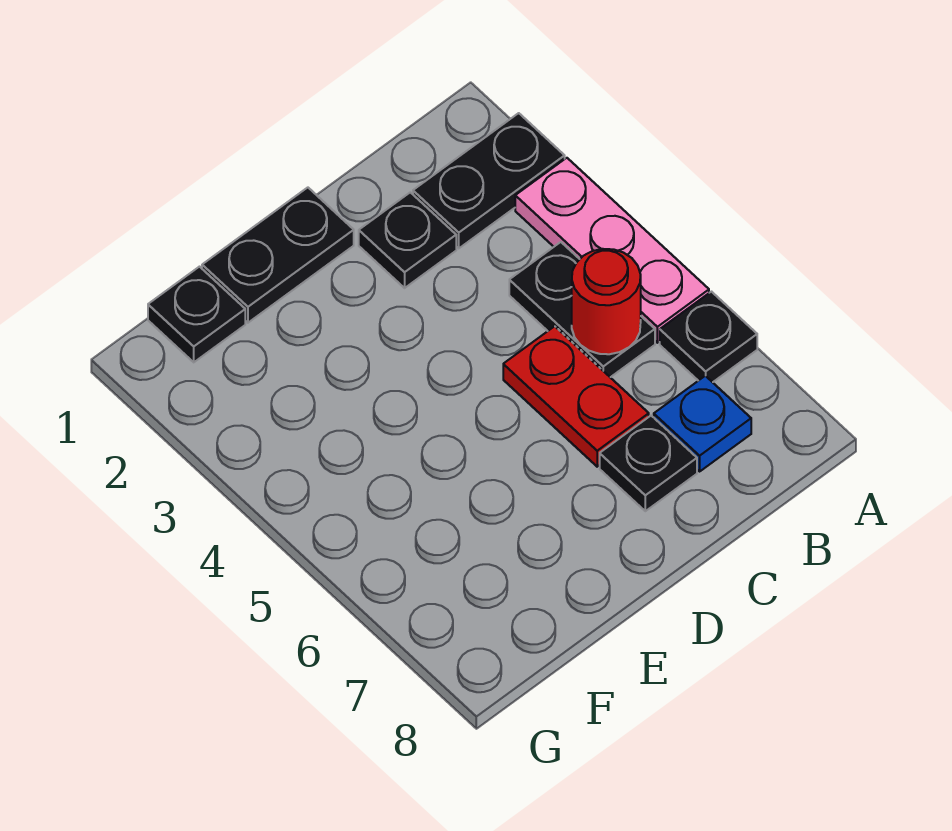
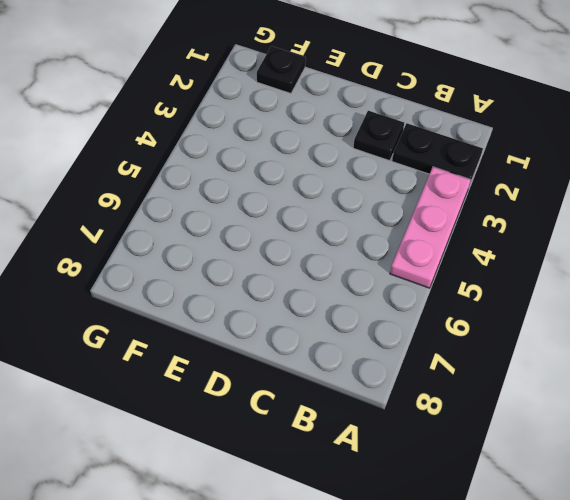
none -> black plate A6 level 1
none -> black plate B4:B5 level 1

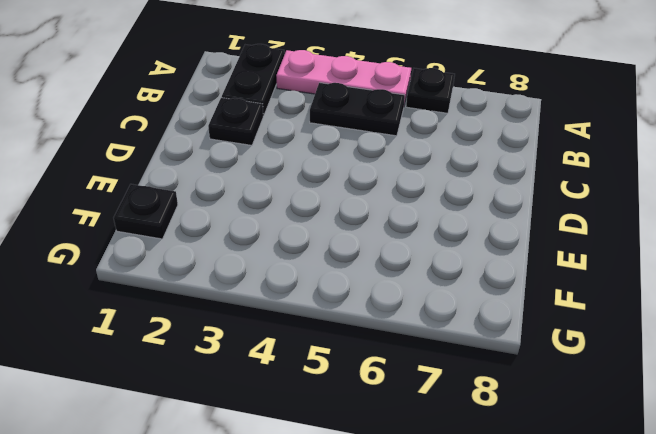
none -> blue plate B7 level 1
none -> red plate C5:C6 level 1

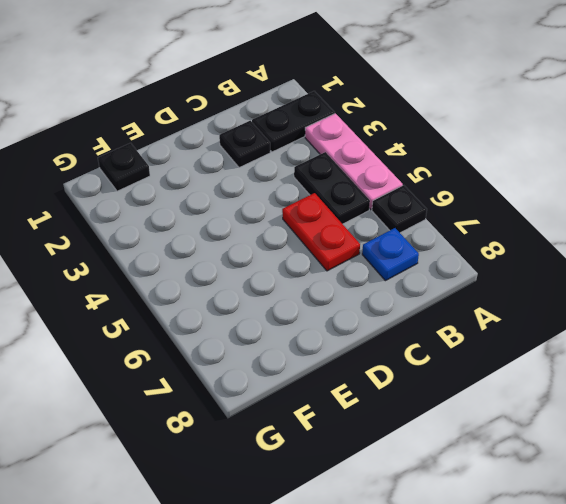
none -> black plate C7 level 1
none -> black plate D1:E1 level 1

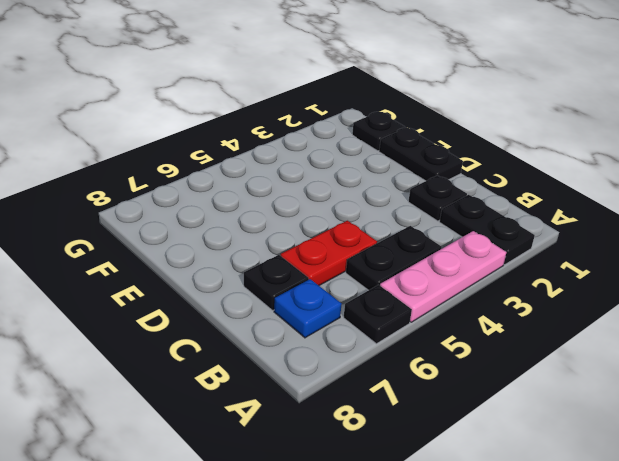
none -> red round brick B5 level 2

